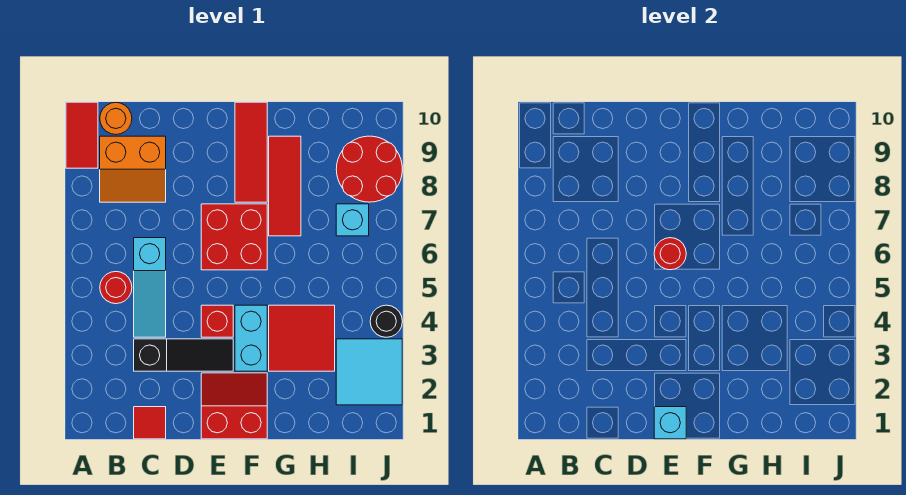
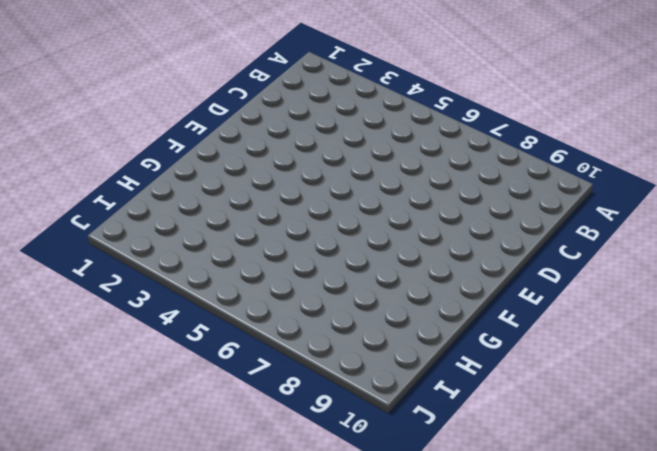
none -> red tile A9:A10 level 1
none -> red round brick B5 level 1
none -> orange slope B8:C9 level 1 top 9

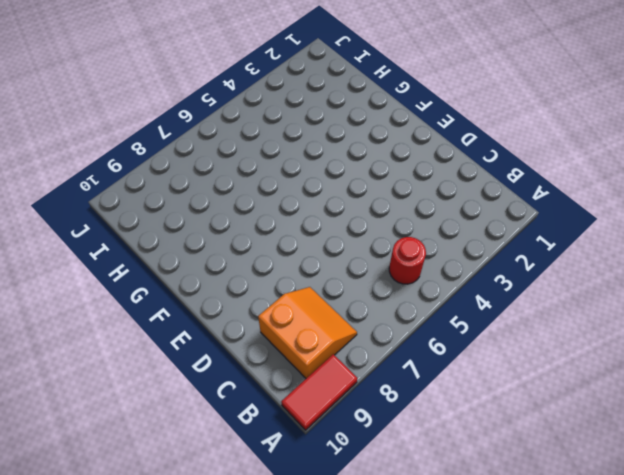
none -> orange round brick B10 level 1
none -> red tile C1 level 1
none -> black slope C3:E3 level 1 top C

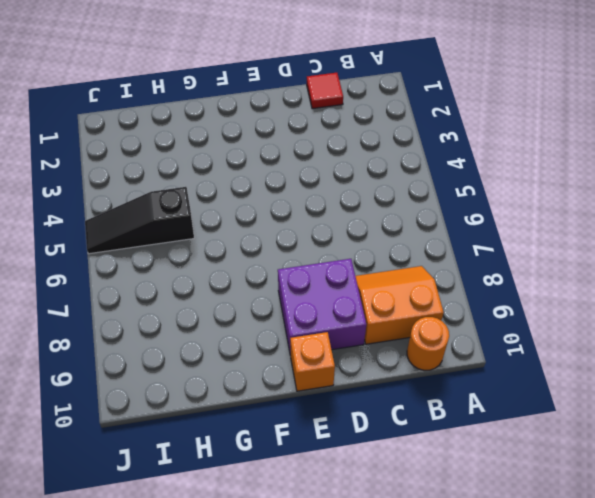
purple brick D8:E9 level 1 -> none
orange brick E10 level 1 -> none
black slope H5:J5 level 1 top H -> black slope C3:E3 level 1 top C
none -> red tile A9:A10 level 1
none -> red round brick B5 level 1
none -> cyan slope C4:C6 level 1 top 6

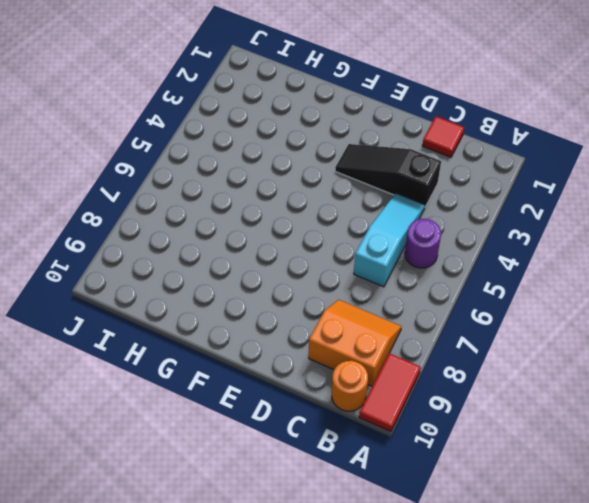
purple round brick B5 level 1 -> red round brick B5 level 1
none -> red slope E1:F2 level 1 top 1
none -> red brick E4 level 1
none -> red brick E6:F7 level 1

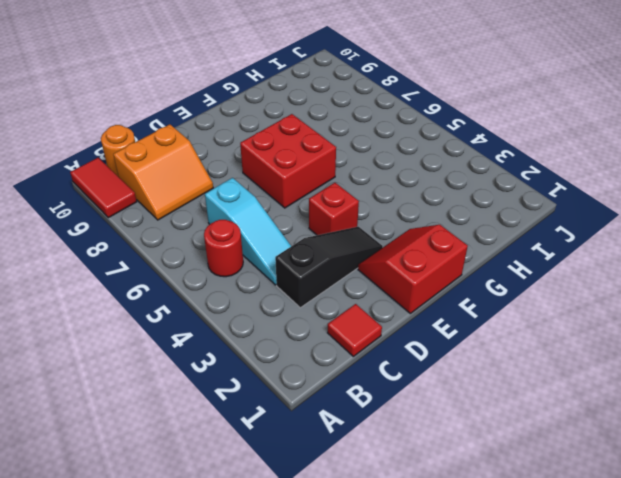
none -> cyan brick F3:F4 level 1
none -> red tile F8:F10 level 1
none -> red tile G3:H4 level 1

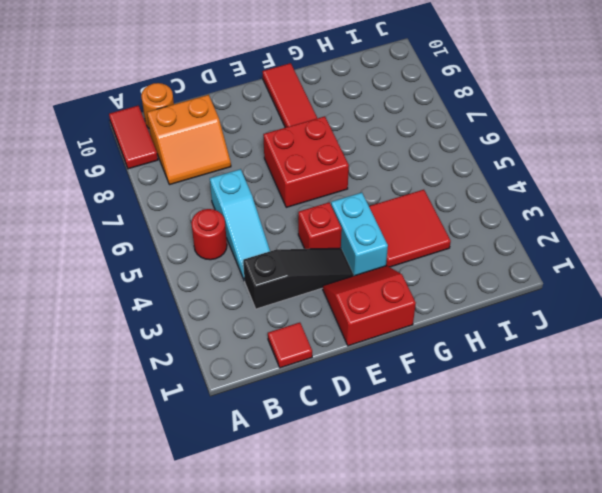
none -> red tile G7:G9 level 1
none -> cyan tile I2:J3 level 1
none -> cyan brick I7 level 1

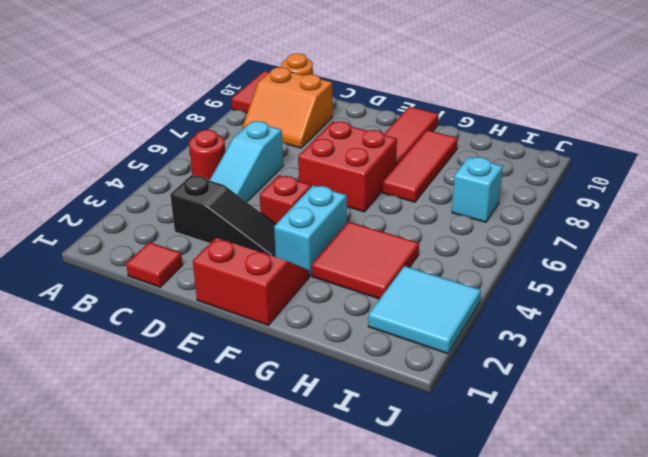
none -> red round brick I8:J9 level 1
none -> black round brick J4 level 1
none -> cyan brick E1 level 2

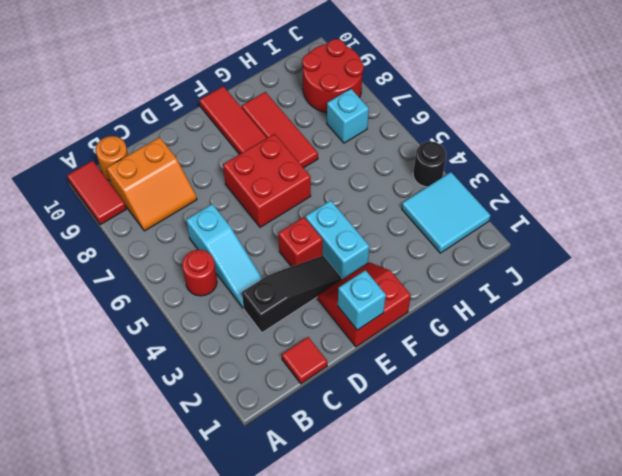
none -> red tile G3:H4 level 1
none -> red round brick E6 level 2

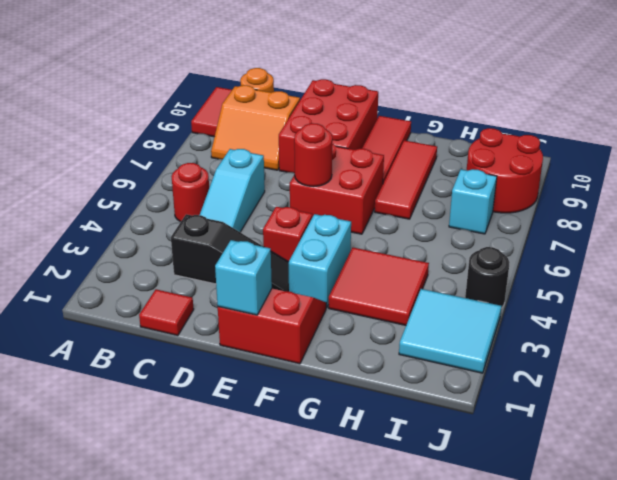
red brick D8:E10 level 1 -> none

